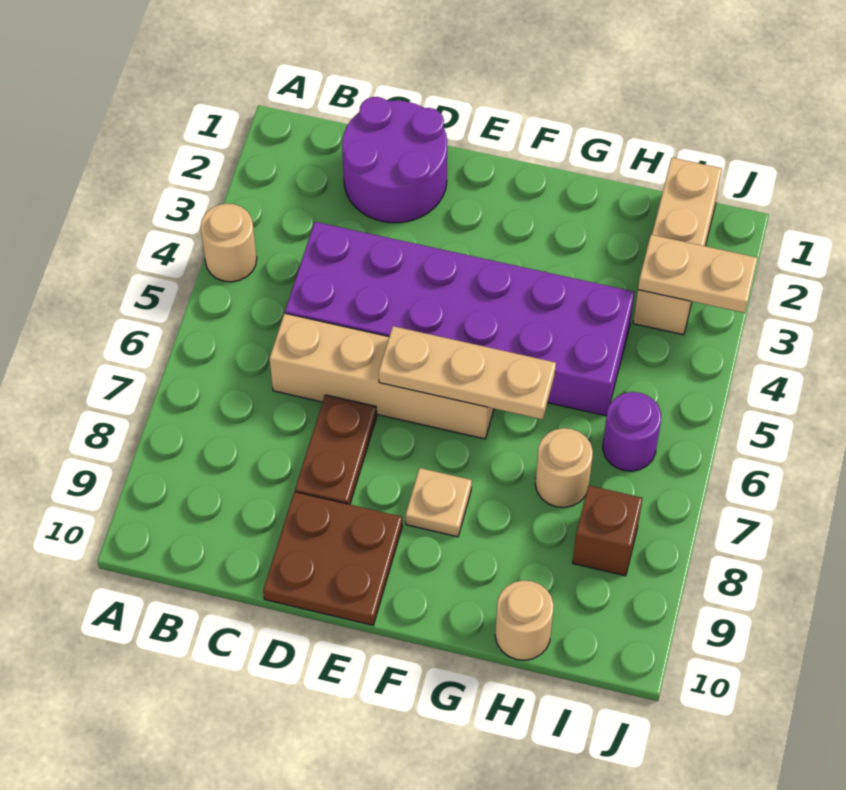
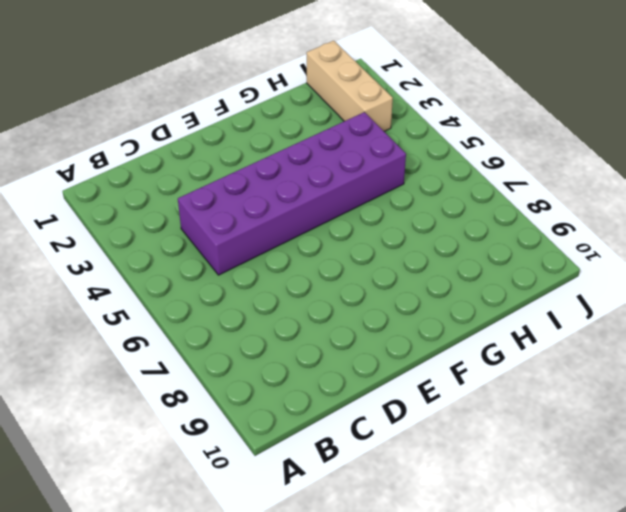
none -> tan round brick A4 level 1
none -> purple round brick C1:D2 level 1
none -> tan brick C6:F6 level 1

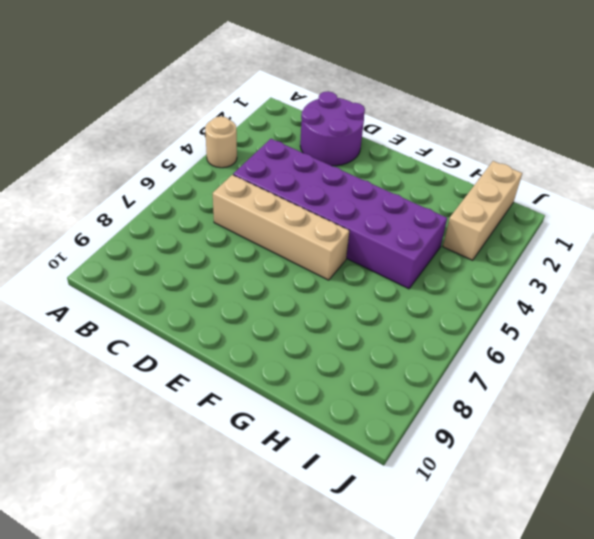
none -> brown plate D7:D8 level 1
none -> brown plate D9:E10 level 1
none -> tan plate F8 level 1

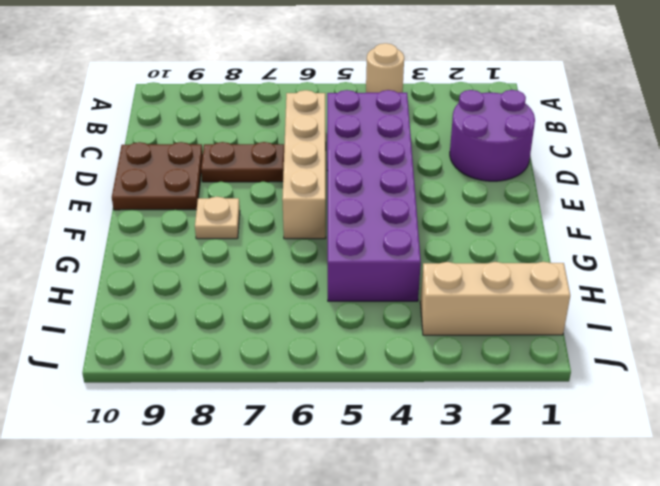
none -> tan round brick H7 level 1
none -> tan round brick H10 level 1
none -> purple round brick I6 level 1

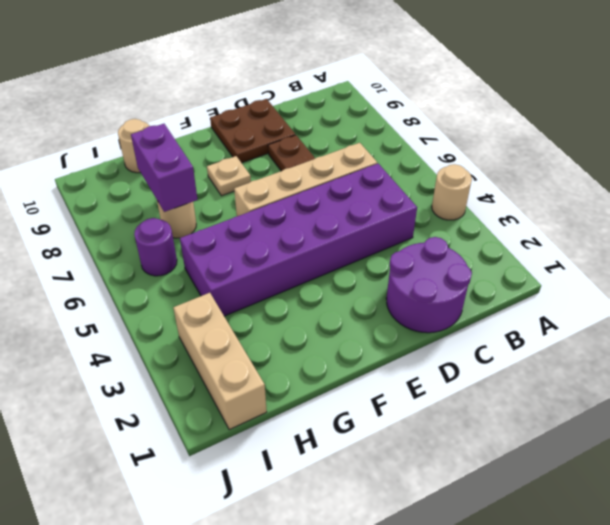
purple brick H7:H8 level 2 -> none
none -> brown brick I8 level 1
none -> tan plate E6:G6 level 2
none -> tan plate I3:J3 level 2

